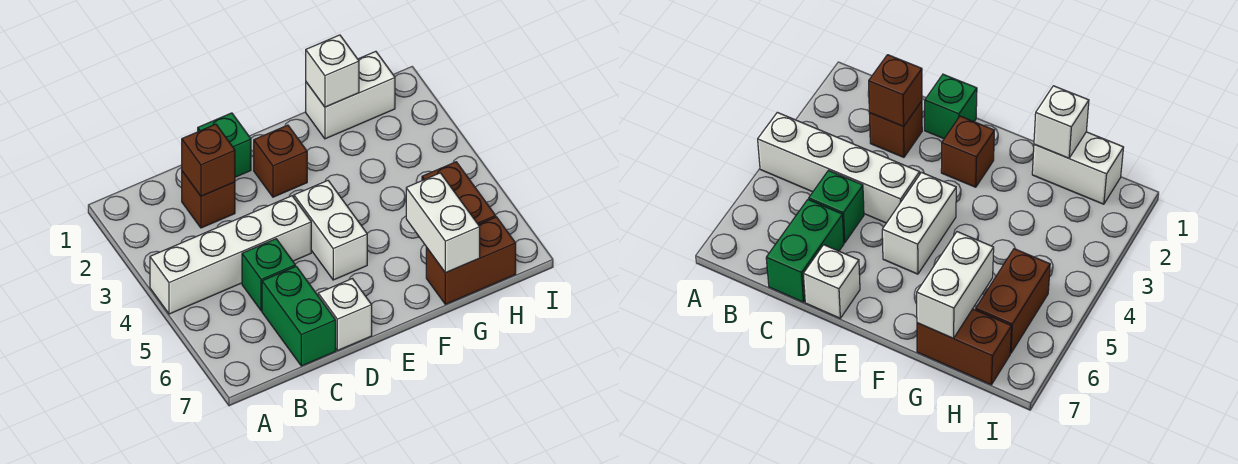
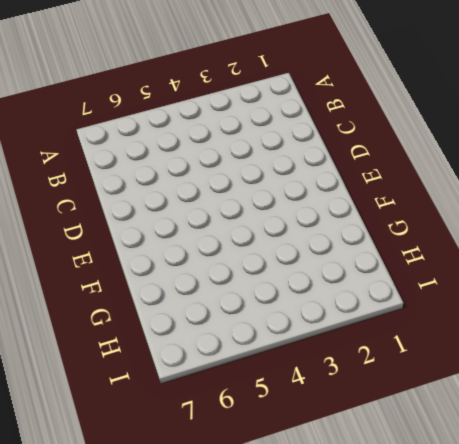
none -> white brick A4:D4 level 1
none -> brown brick C2 level 1
none -> green brick C5 level 1

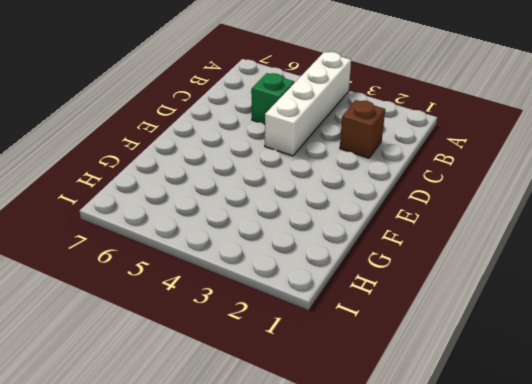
none -> green brick C6:C7 level 1
none -> green brick D1 level 1
none -> white brick D7 level 1

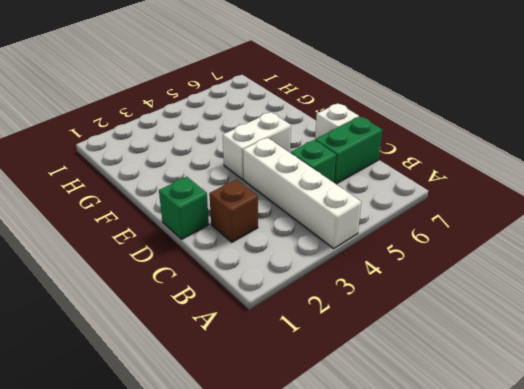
none -> brown brick E2 level 1
none -> white brick G1:H1 level 1
none -> brown brick G7:H7 level 1

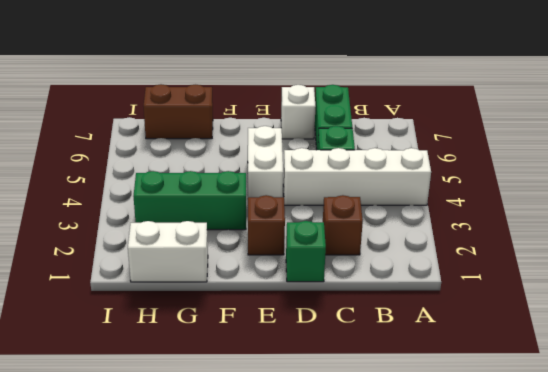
green brick F3:H3 level 1 -> none
none -> brown brick H5:H6 level 1
none -> brown brick C2 level 2
none -> white brick G1 level 2

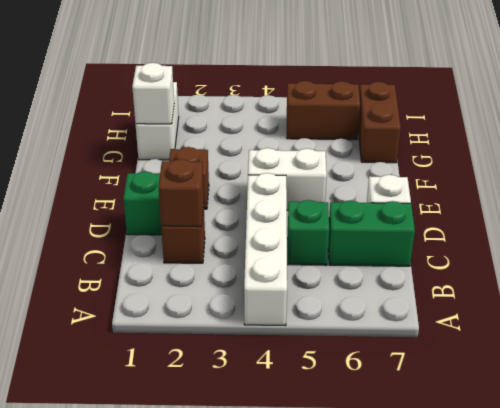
none -> white brick G6:G7 level 2

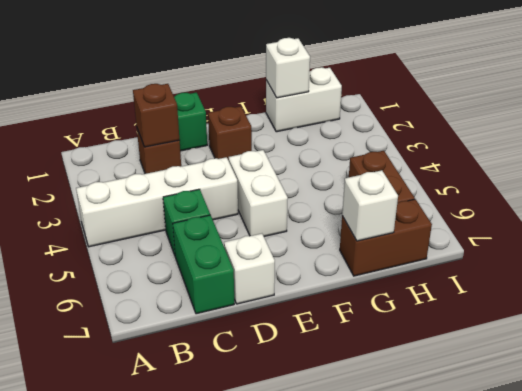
white brick G7 level 2 -> white brick G6:G7 level 2

